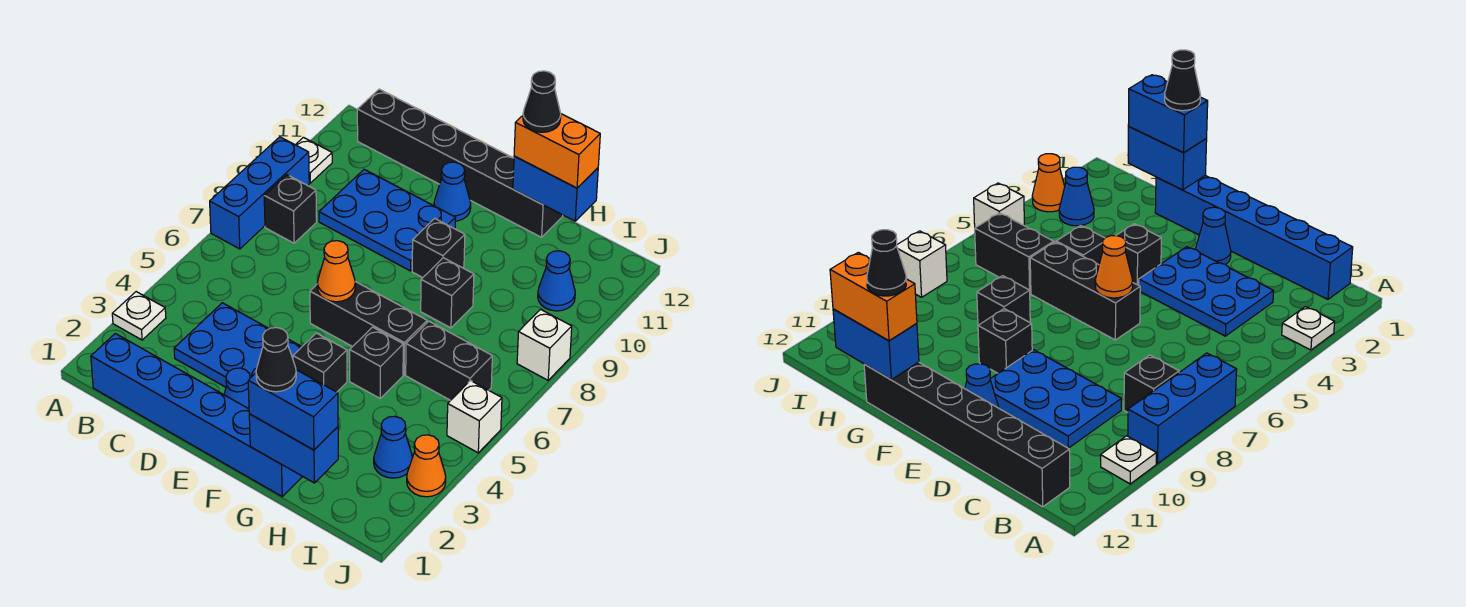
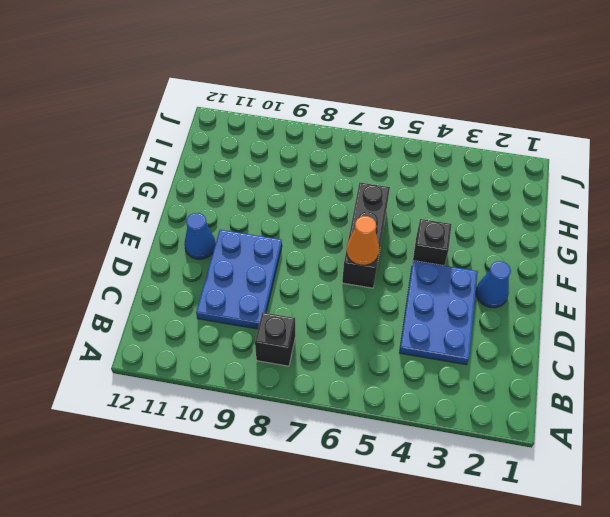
none -> white plate A3 level 1
none -> blue brick A7:A9 level 1
none -> white plate A10 level 1

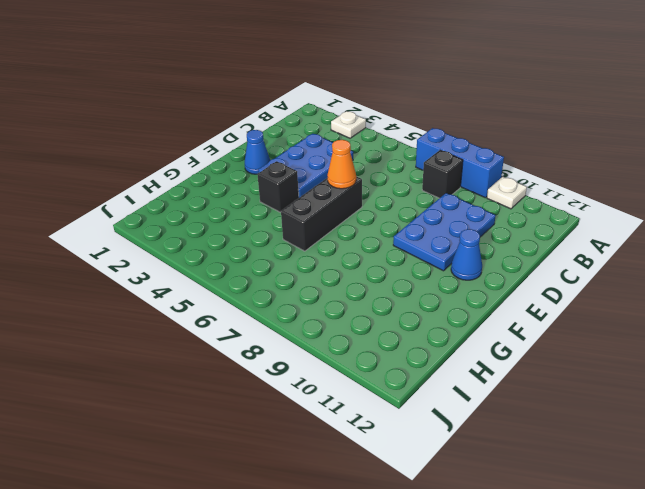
none -> blue brick B1:G1 level 1
none -> black brick B12:G12 level 1
none -> black brick F9 level 1

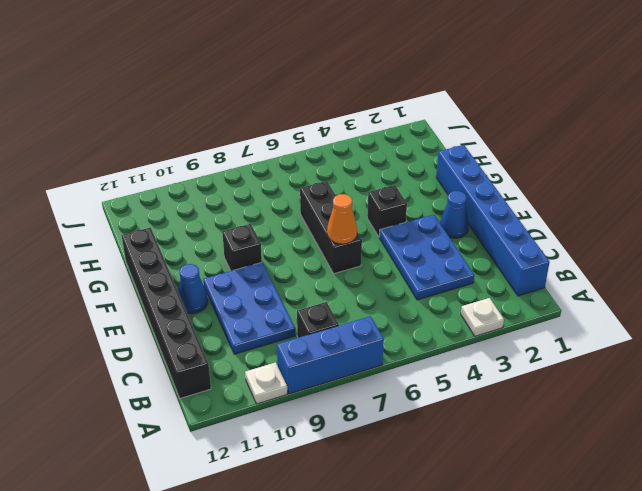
none -> black brick G5 level 1
none -> black brick G8 level 1
none -> black brick H6:I6 level 1

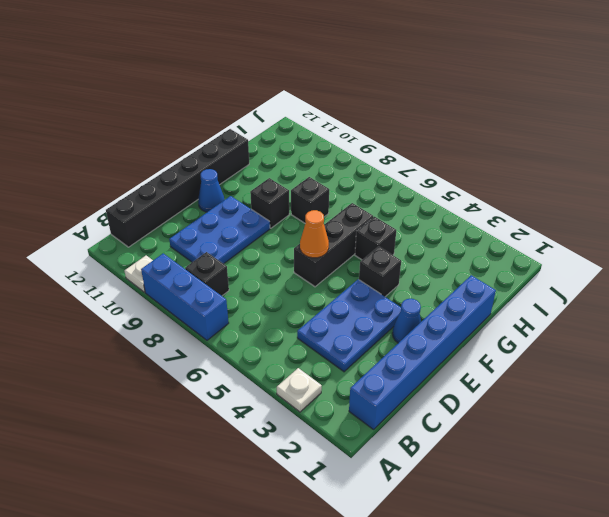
none -> black brick H6:I6 level 1
none -> blue cone I3 level 1
none -> blue cone I10 level 1

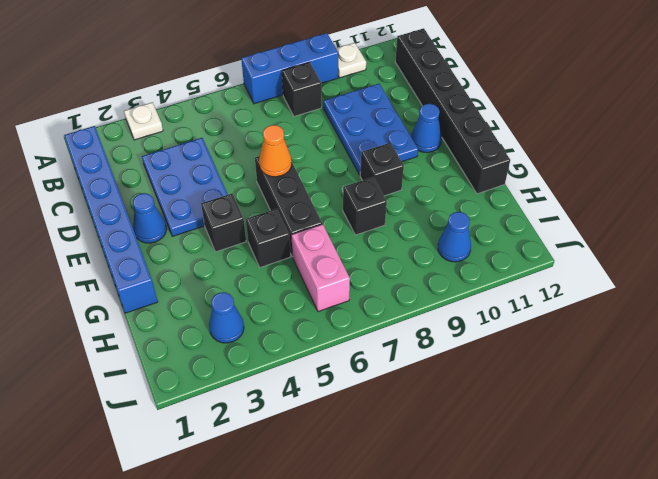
pink brick H6:I6 level 1 -> black brick H6:I6 level 1
none -> orange cone J3 level 1
none -> white brick J5 level 1
none -> white brick J8 level 1

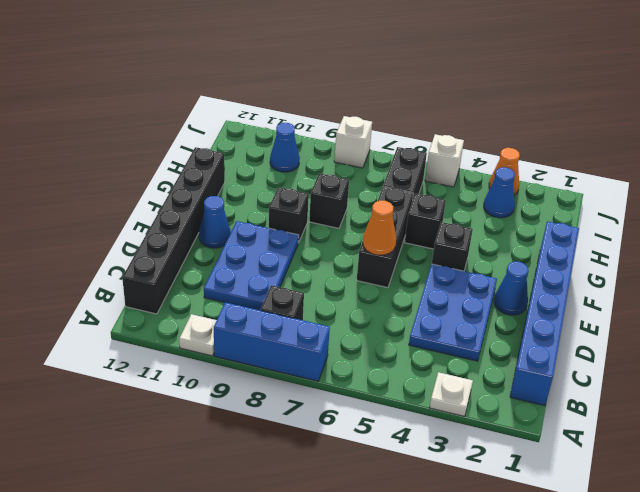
none -> blue brick G1:H1 level 2
none -> blue brick G12:H12 level 2
none -> blue brick G1:H1 level 3

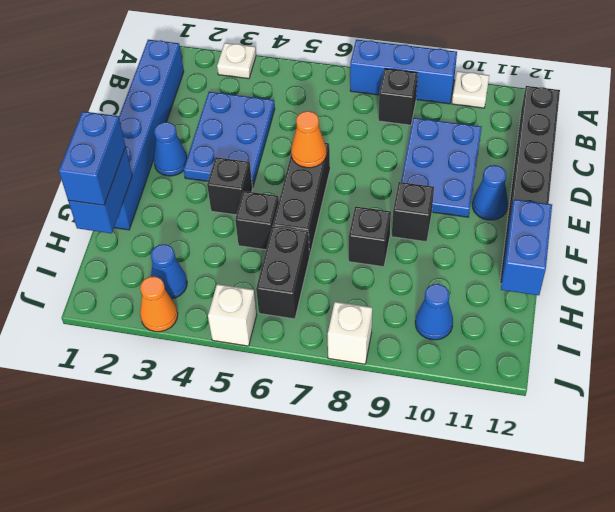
none -> orange brick G12:H12 level 3
none -> black cone G1 level 4
none -> black cone G12 level 4

